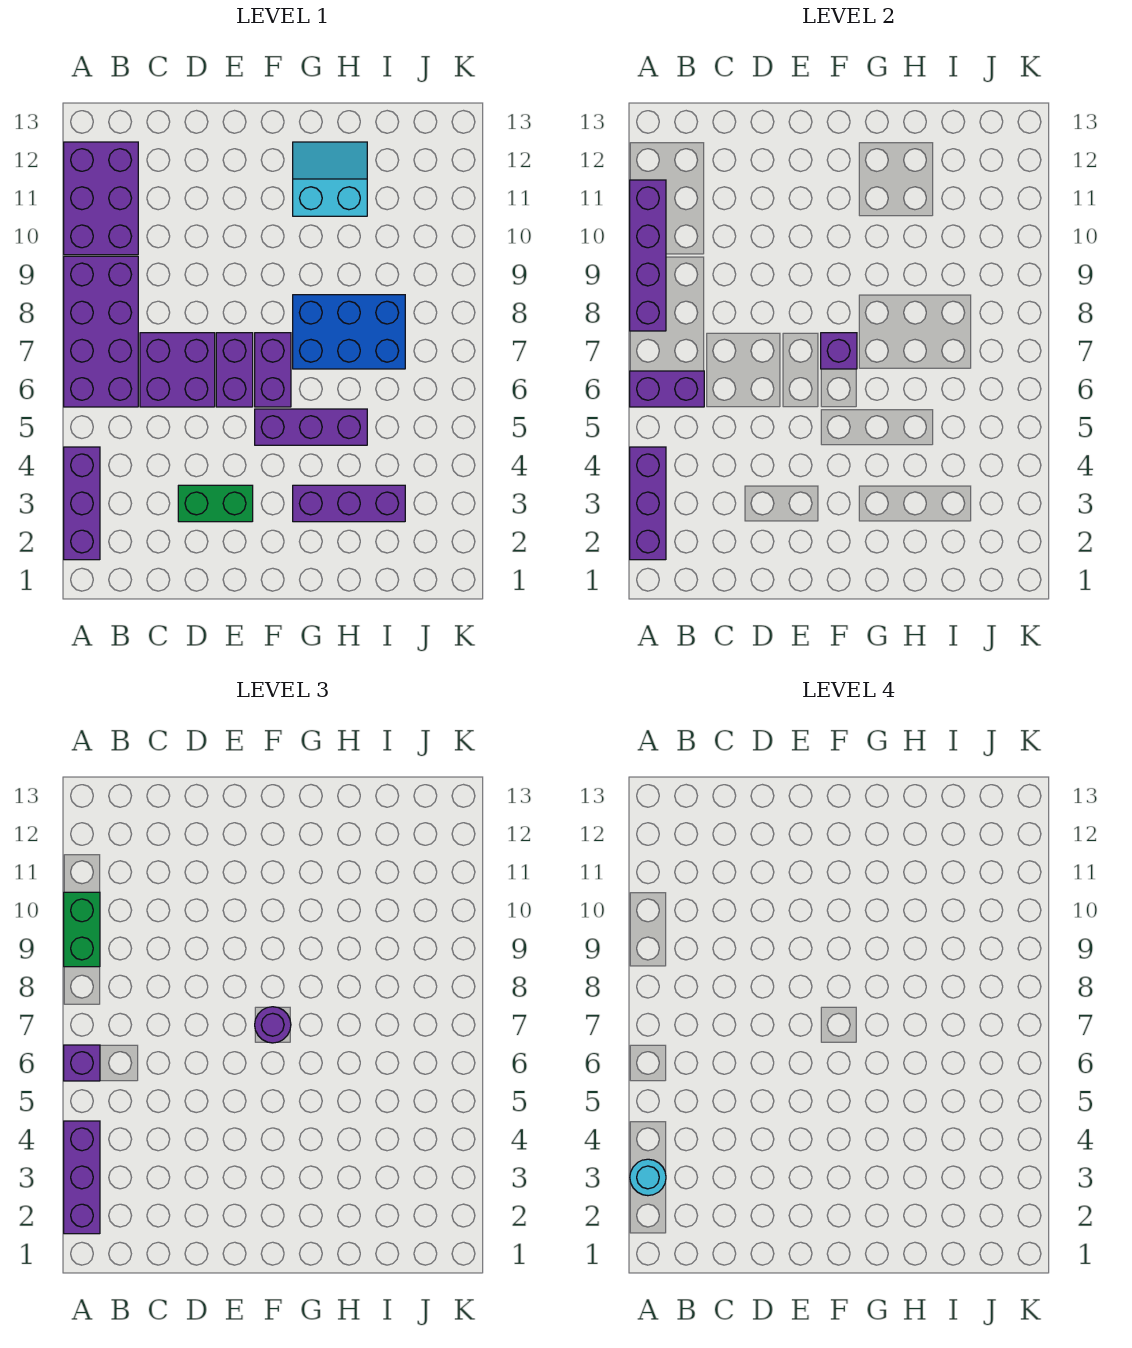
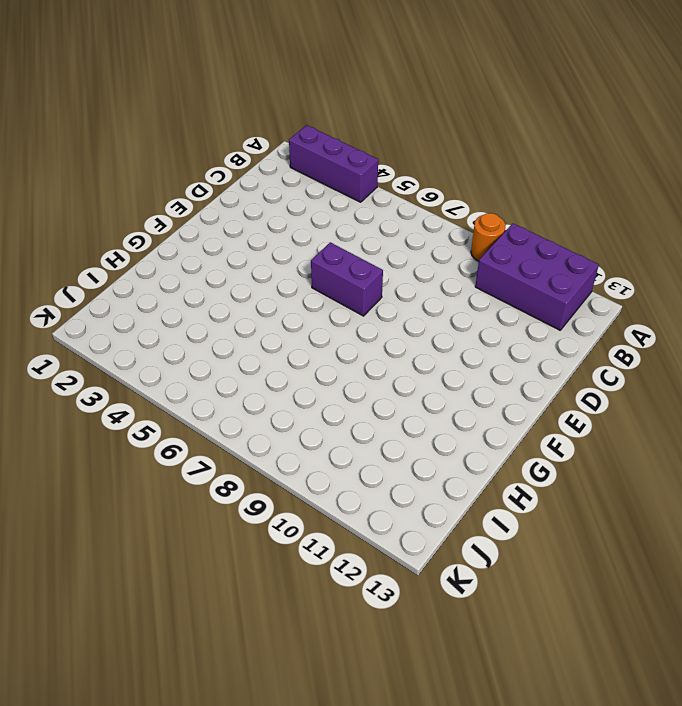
orange round brick A9 level 1 -> purple brick A6:B9 level 1
none -> purple brick C6:D7 level 1
none -> green brick D3:E3 level 1
none -> purple brick F5:H5 level 1

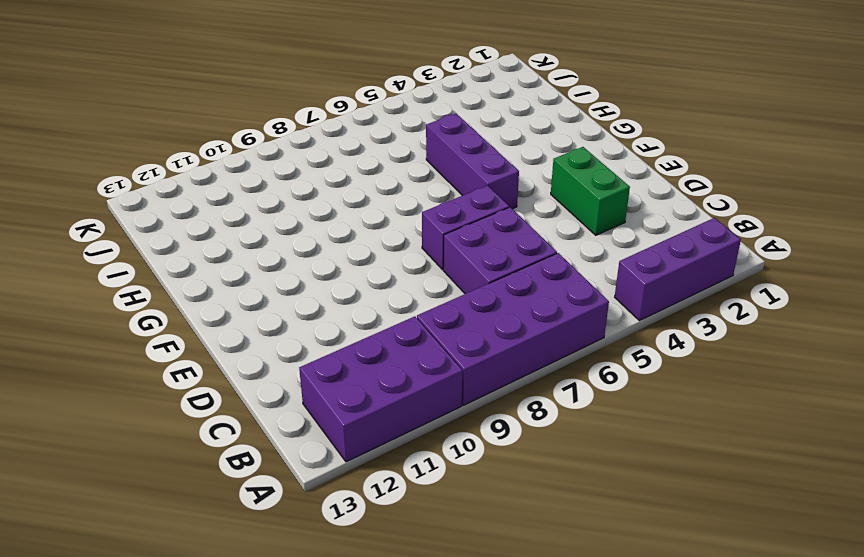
none -> purple brick F6:F7 level 1
none -> purple brick G3:I3 level 1
none -> blue brick G7:I8 level 1

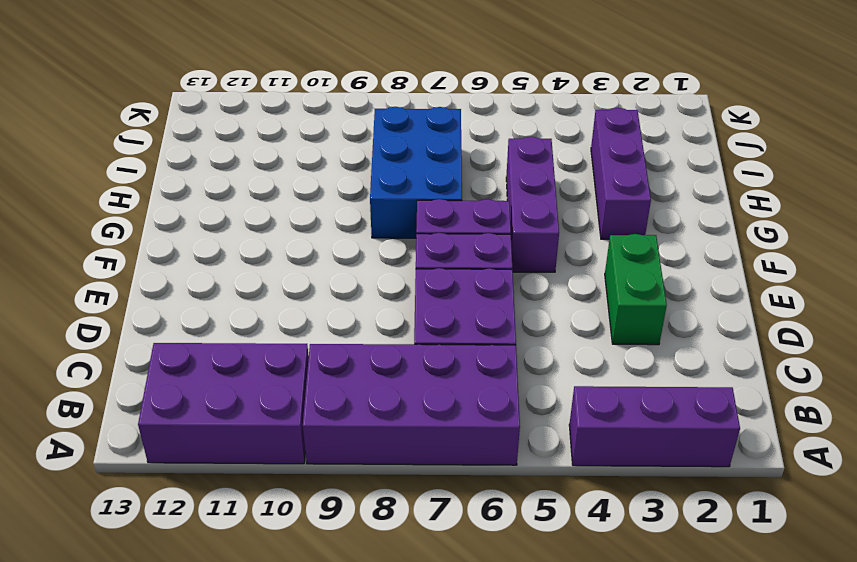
none -> cyan slope G11:H12 level 1 top 11
none -> purple brick A2:A4 level 2
none -> purple brick A6:B6 level 2

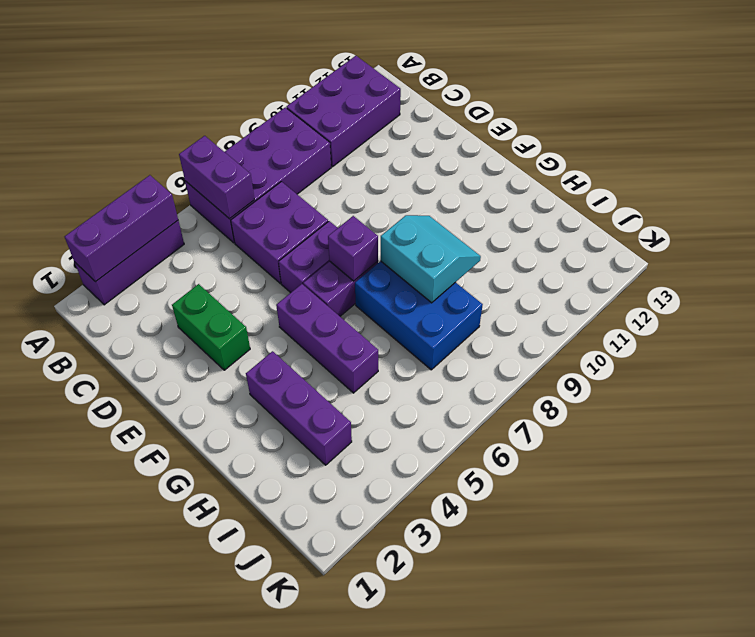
cyan slope G8:H9 level 2 top 8 -> cyan slope G11:H12 level 1 top 11
none -> purple brick A8:A11 level 2
none -> purple brick A2:A4 level 3
none -> purple brick A6 level 3

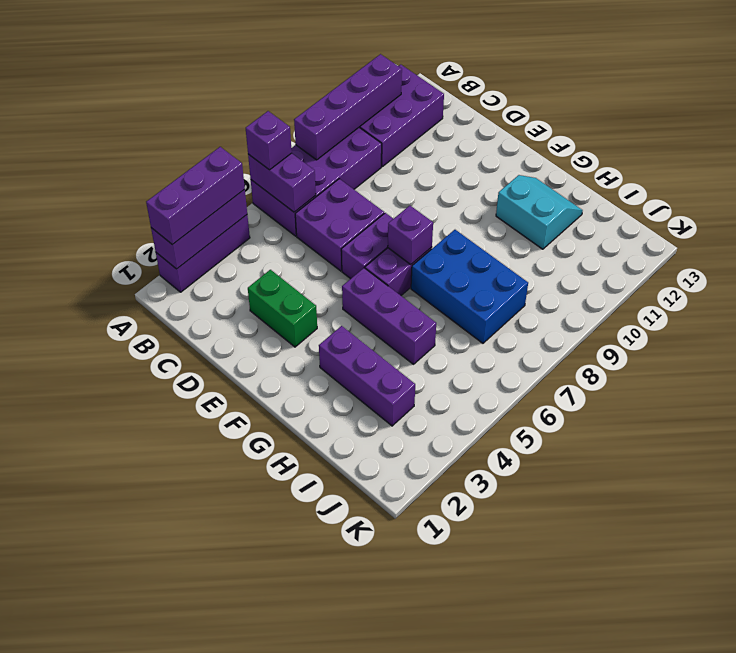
none -> green brick A9:A10 level 3
none -> purple round brick F7 level 3
none -> cyan round brick A3 level 4

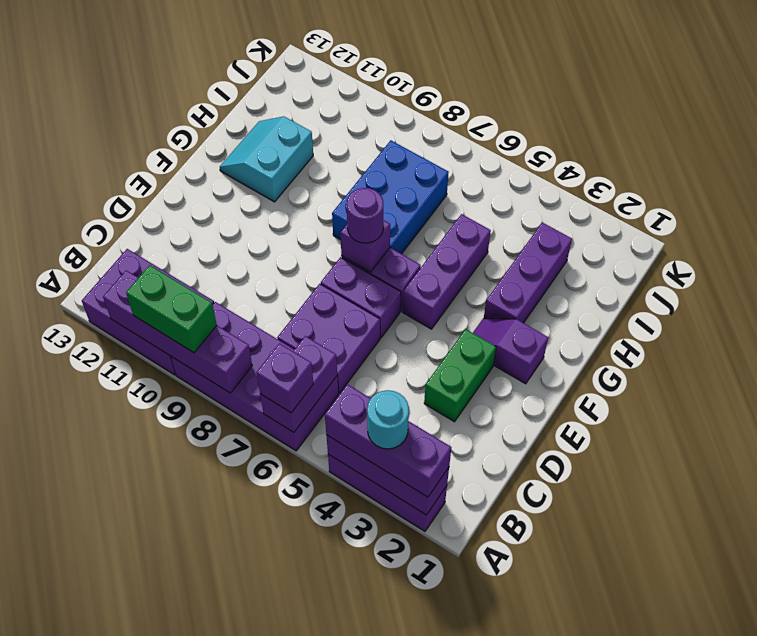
purple slope F2:F3 level 1 top 2 -> none

